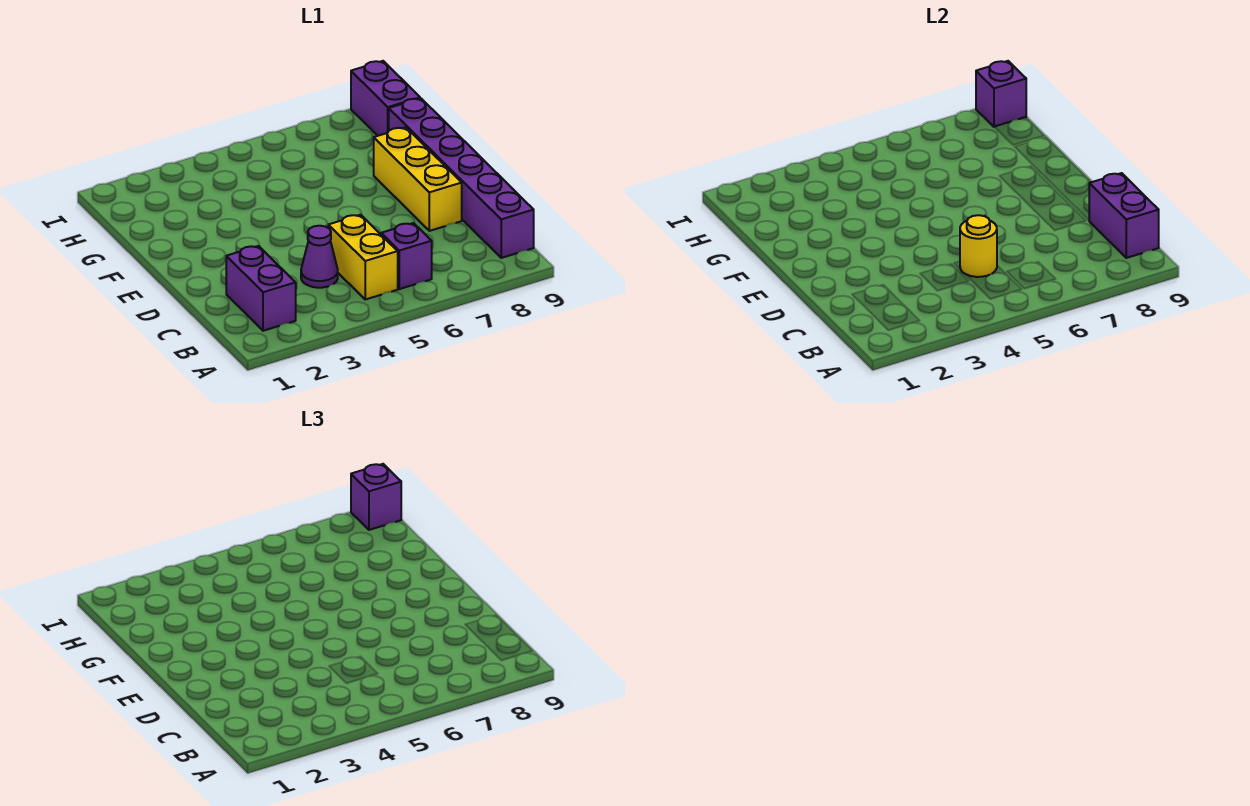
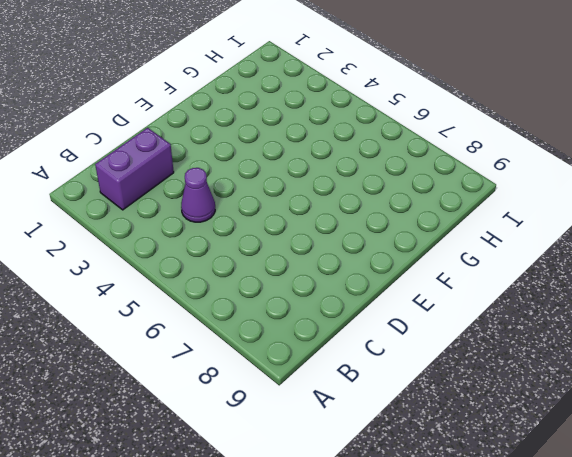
none -> yellow brick B5:C5 level 1
none -> purple brick B6 level 1

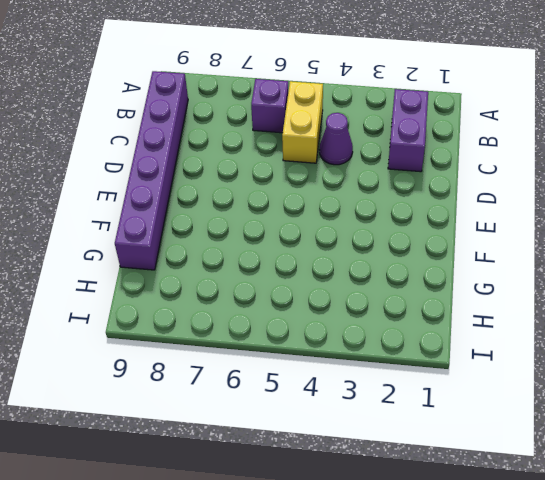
none -> yellow brick D8:F8 level 1
none -> purple brick H9:I9 level 1

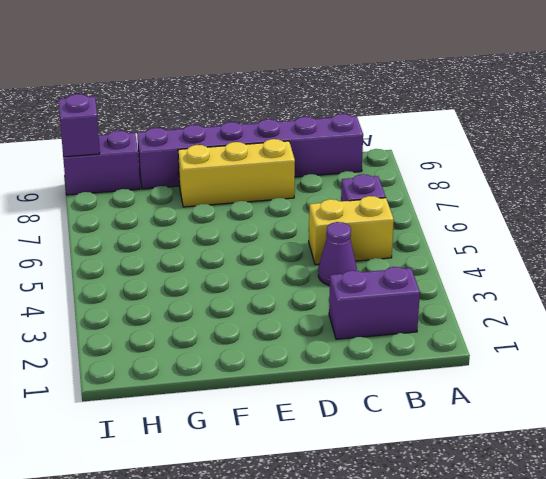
none -> purple brick B9:C9 level 2
none -> yellow round brick C5 level 2

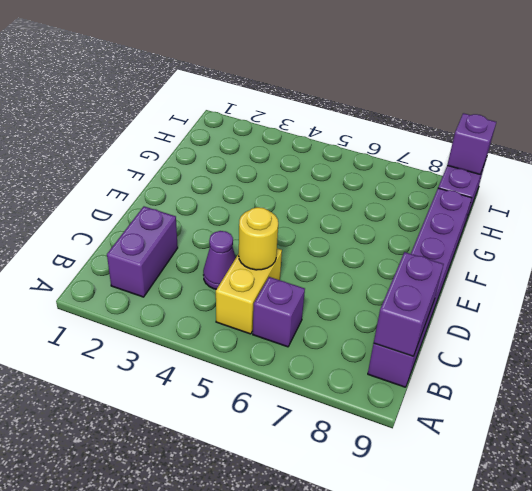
none -> yellow brick D8:F8 level 1
none -> purple brick I9 level 3

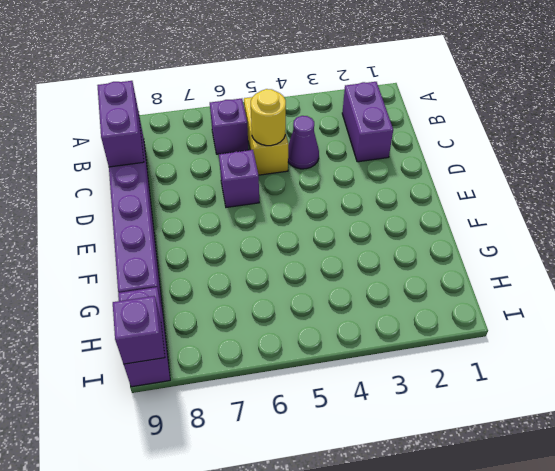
purple brick D6 level 1 -> purple brick I9 level 3
none -> yellow brick D8:F8 level 1

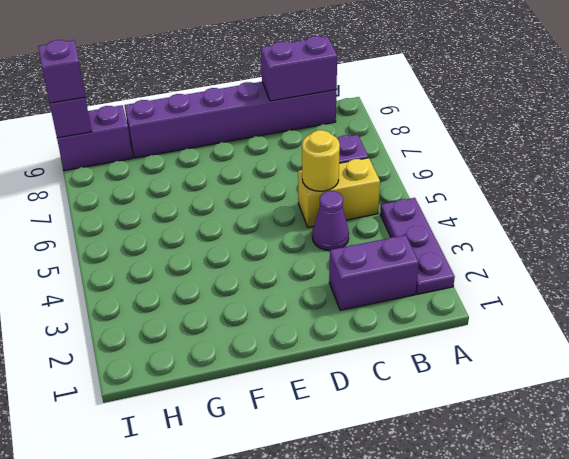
purple plate A2:A4 level 1 -> none
none -> yellow brick D8:F8 level 1

